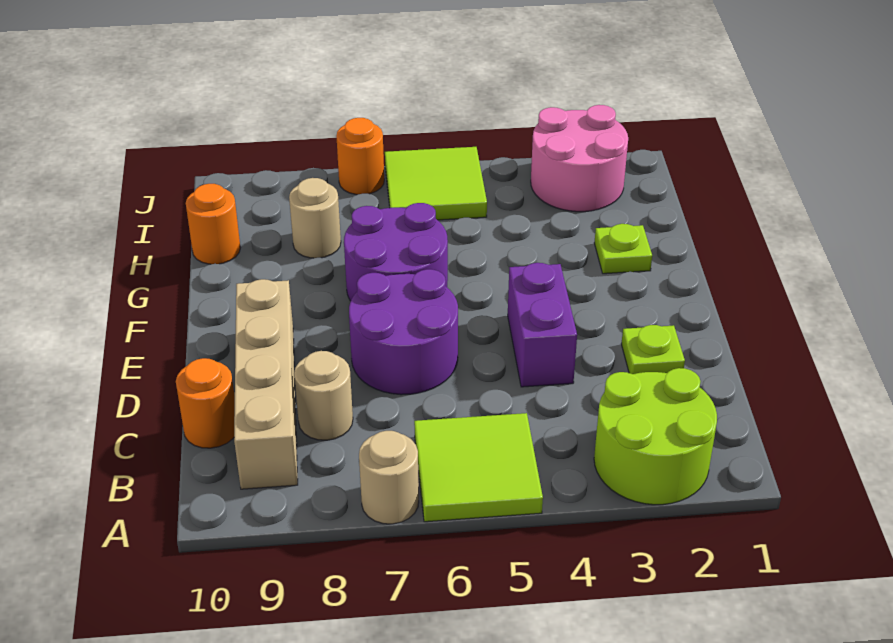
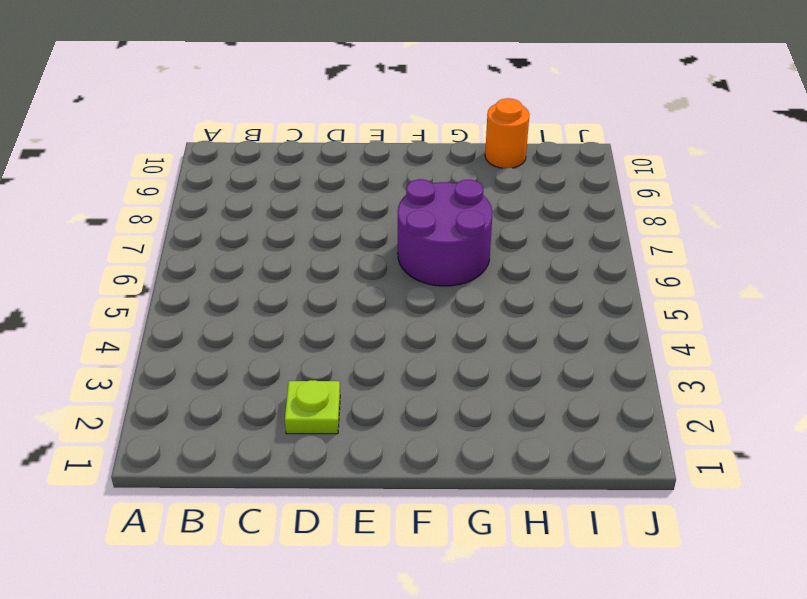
none -> lime round brick A2:B3 level 1
none -> lime tile A5:B6 level 1
none -> tan round brick A7 level 1

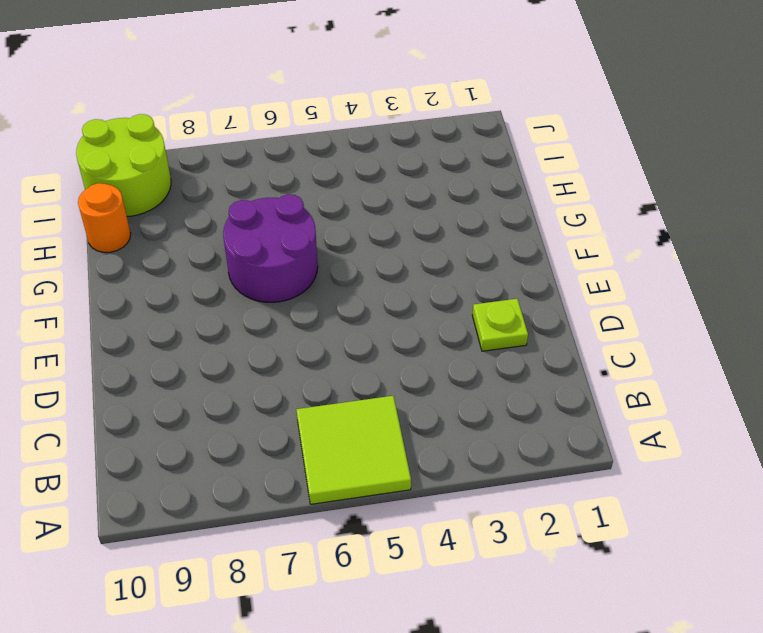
lime round brick I9:J10 level 1 -> lime round brick A2:B3 level 1
none -> tan round brick A7 level 1
none -> tan brick B9:E9 level 1
none -> tan round brick C8 level 1

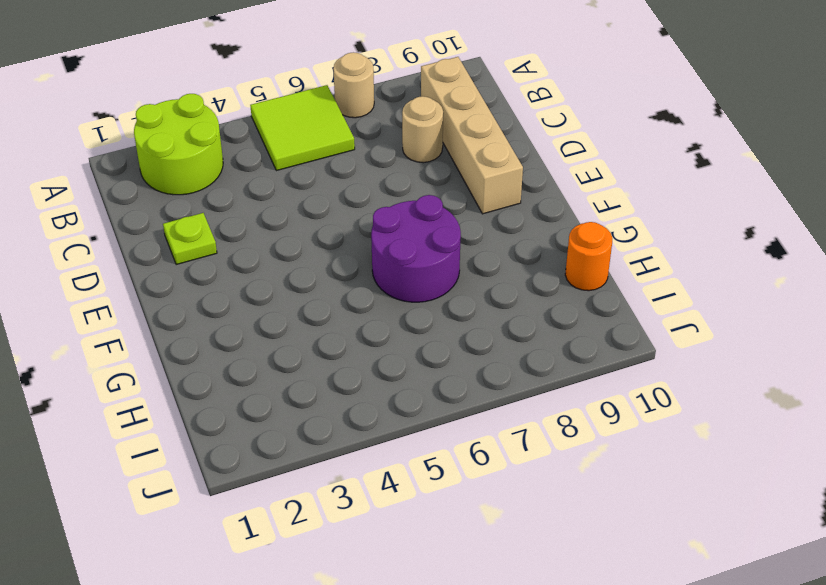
none -> orange round brick C10 level 1
none -> purple brick D4:E4 level 1
none -> purple round brick D6:E7 level 1

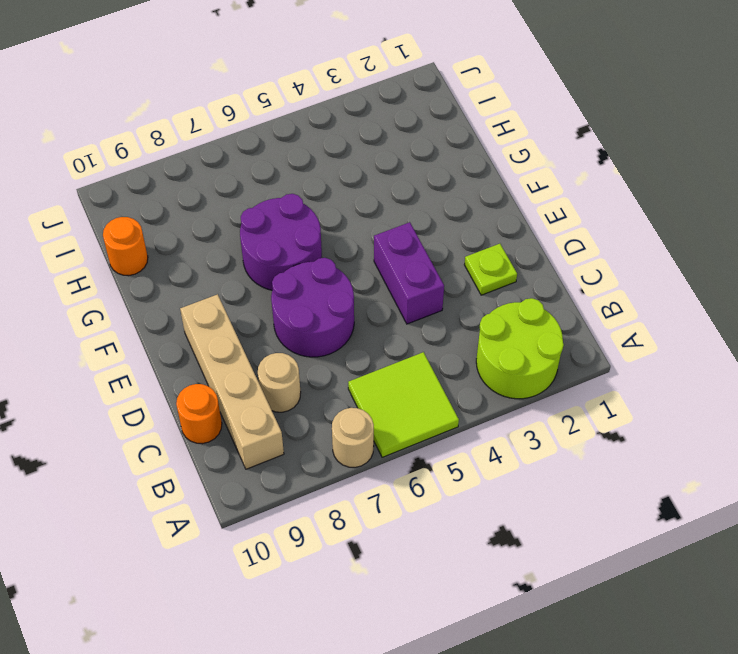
none -> lime plate G2 level 1
none -> tan round brick H8 level 1
none -> pink round brick I2:J3 level 1

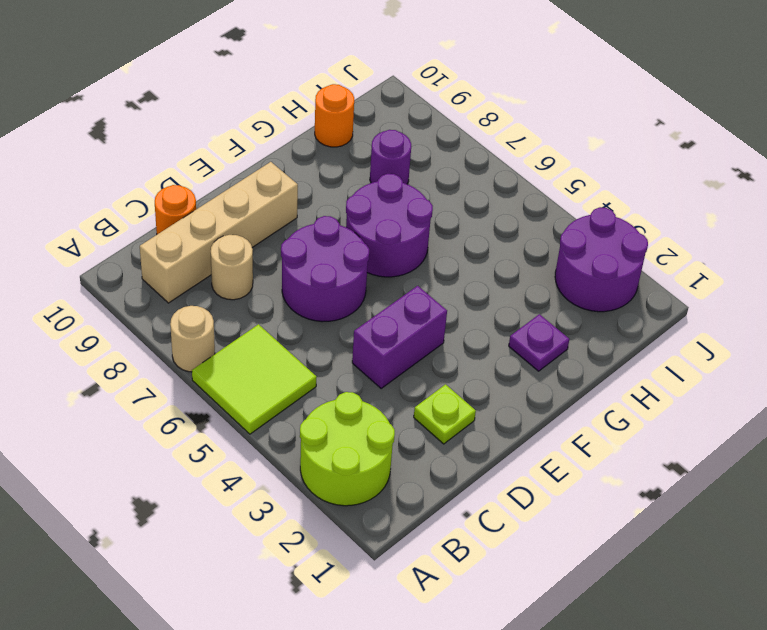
purple plate G2 level 1 -> lime plate G2 level 1
purple round brick H8 level 1 -> tan round brick H8 level 1
purple round brick I2:J3 level 1 -> pink round brick I2:J3 level 1
none -> lime tile I5:J6 level 1
none -> orange round brick J7 level 1

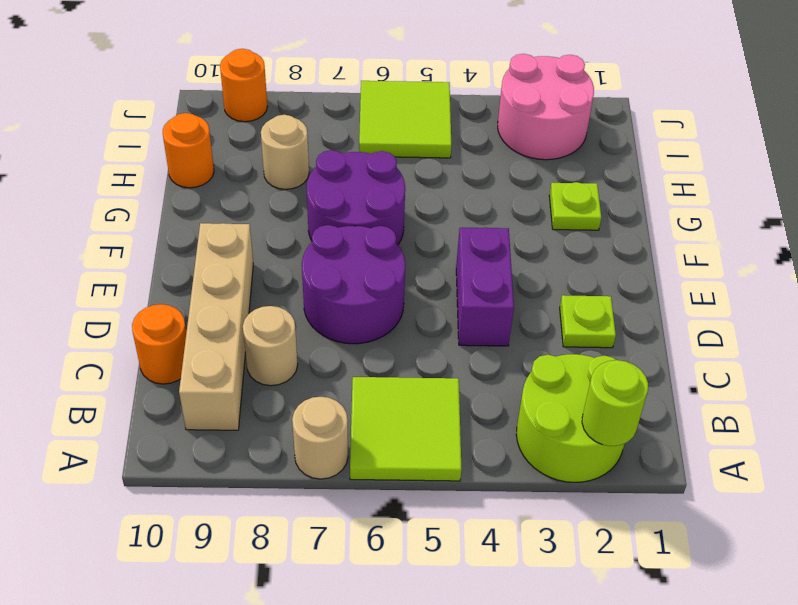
lime round brick A2 level 2 -> none
orange round brick J9 level 1 -> orange round brick J7 level 1

